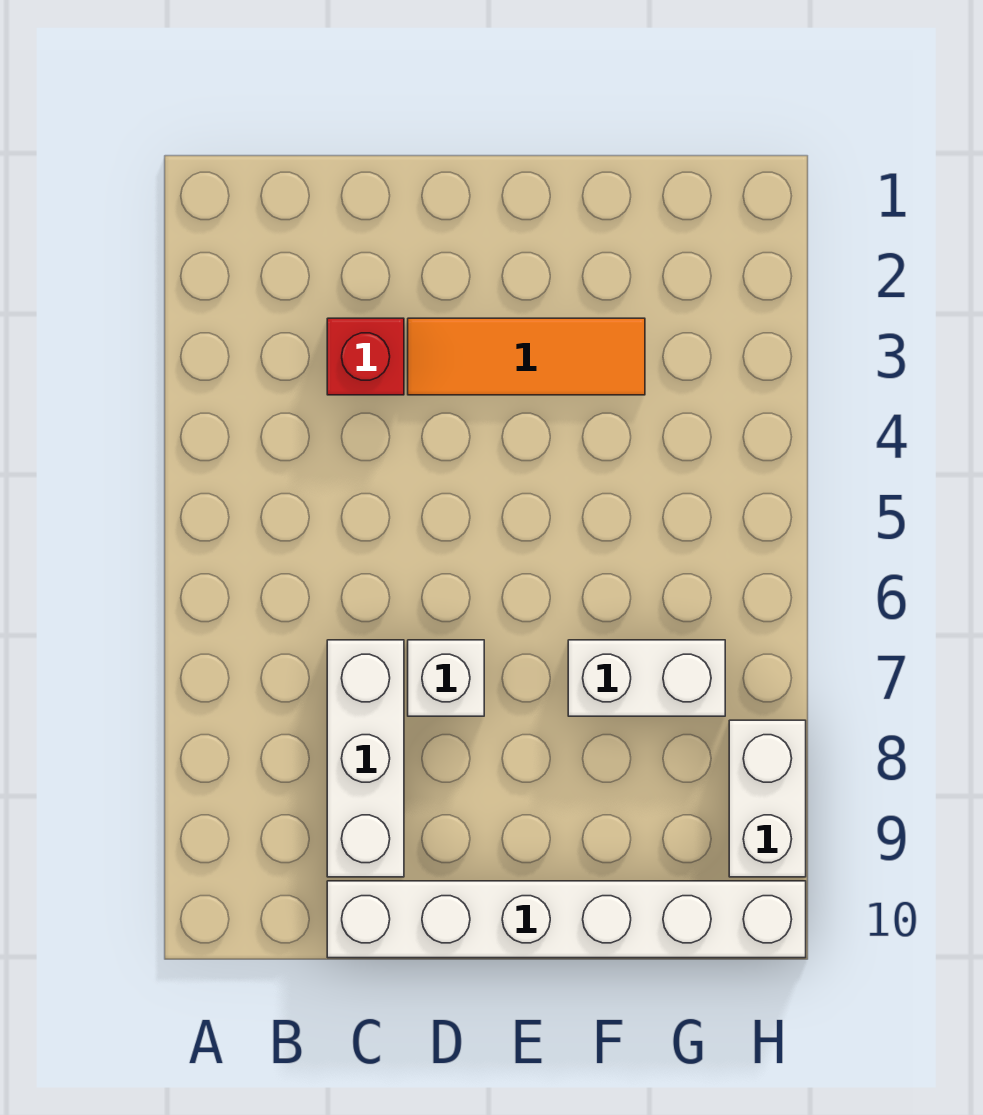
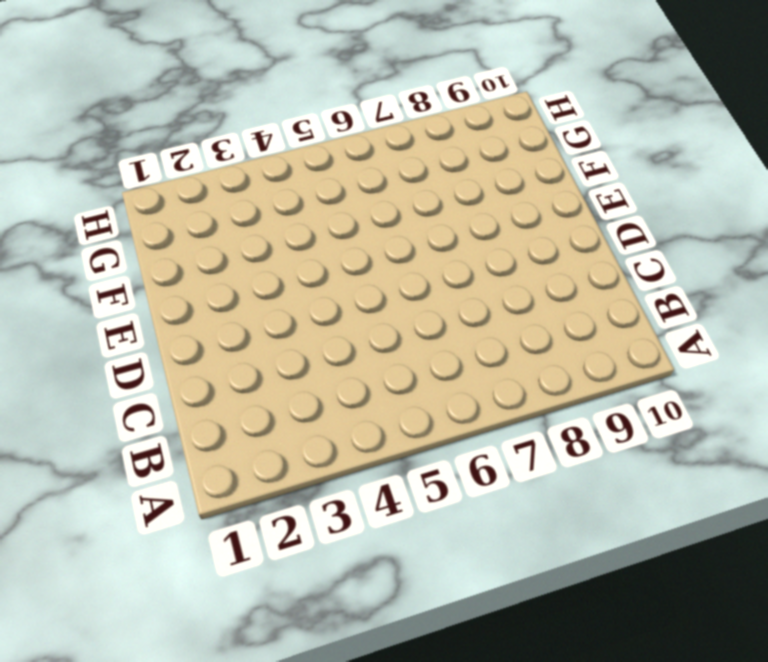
none -> red brick C3 level 1
none -> white brick C7:C9 level 1

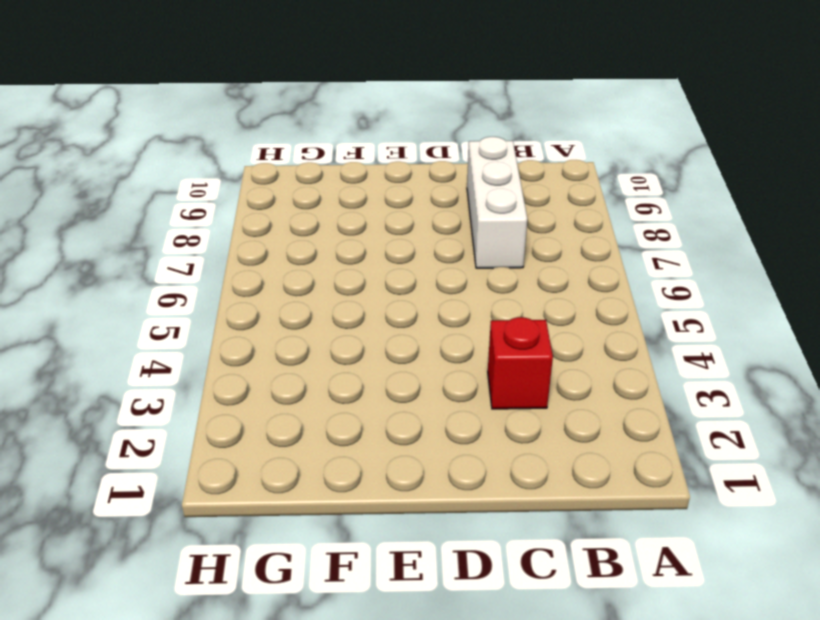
none -> white brick C10:H10 level 1
none -> orange tile D3:F3 level 1

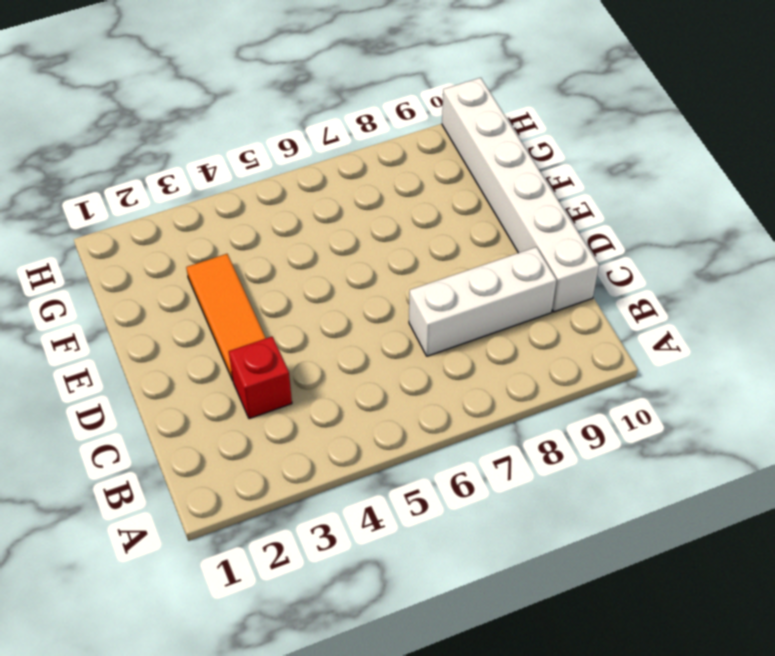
none -> white brick D7 level 1
none -> white brick F7:G7 level 1

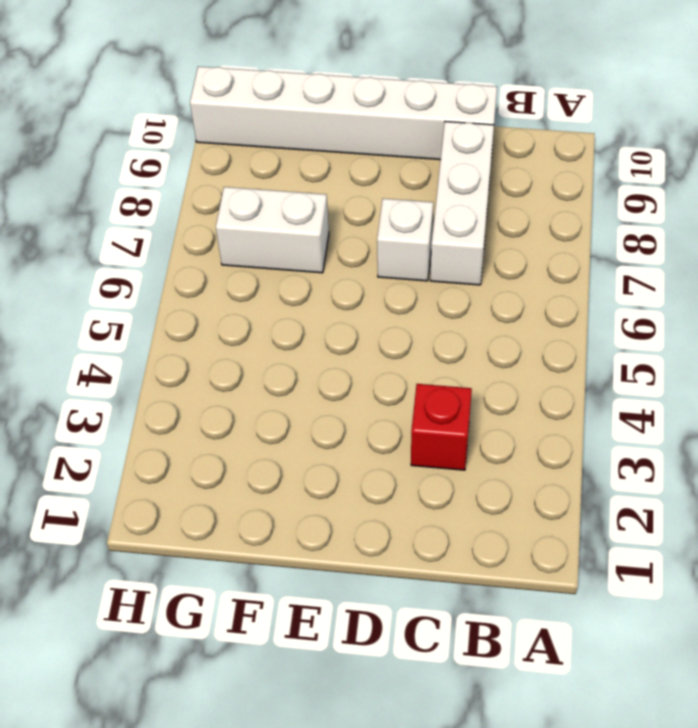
none -> orange tile D3:F3 level 1
none -> white brick H8:H9 level 1

